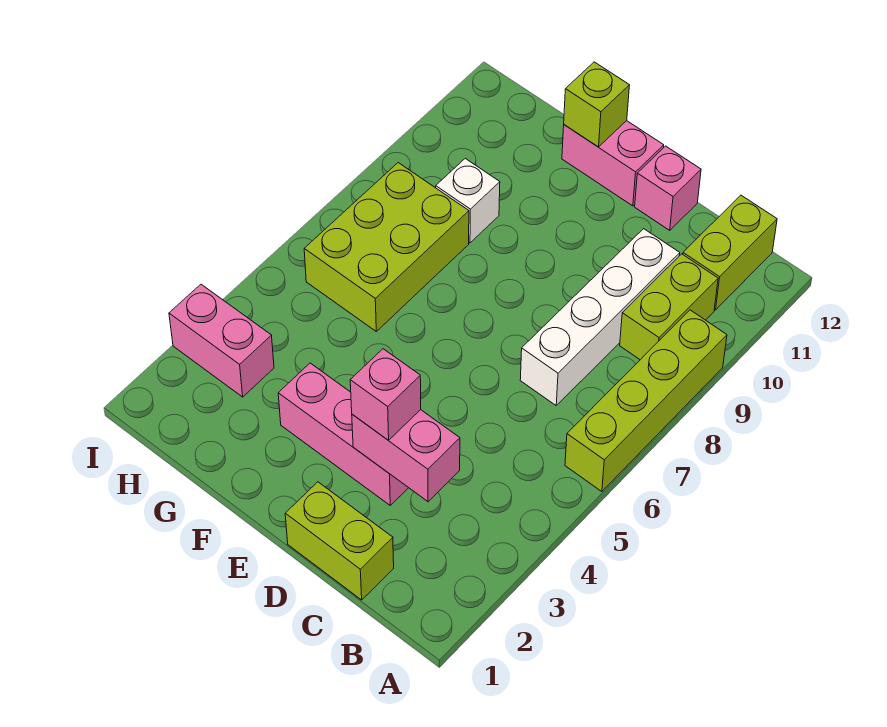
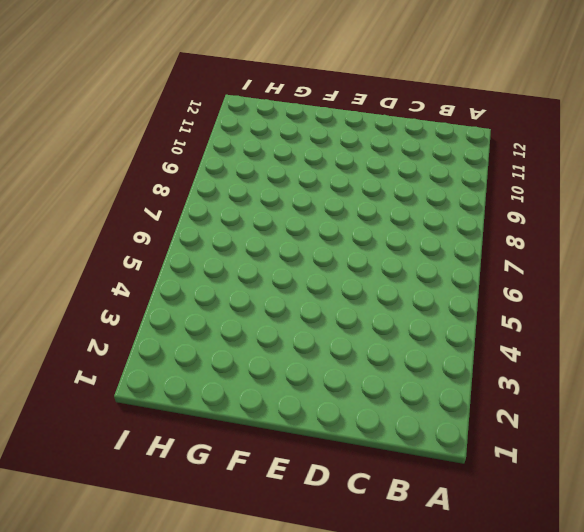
none -> lime brick A6:A9 level 1
none -> lime brick B9:B10 level 1
none -> lime brick B11:B12 level 1

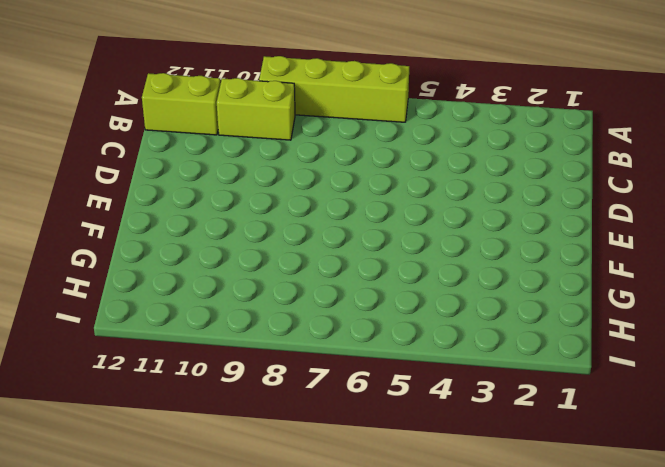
none -> lime brick C1:D1 level 1
none -> white brick C7:C10 level 1
none -> pink brick D3:F3 level 1

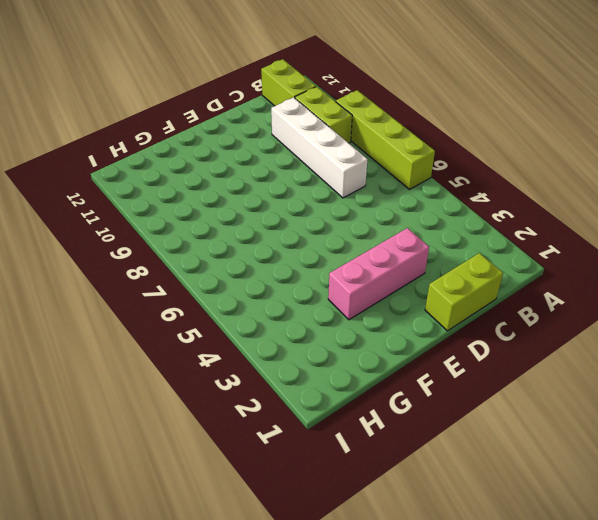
none -> pink brick D12 level 1
none -> pink brick E12:F12 level 1
none -> lime brick G6:H8 level 1

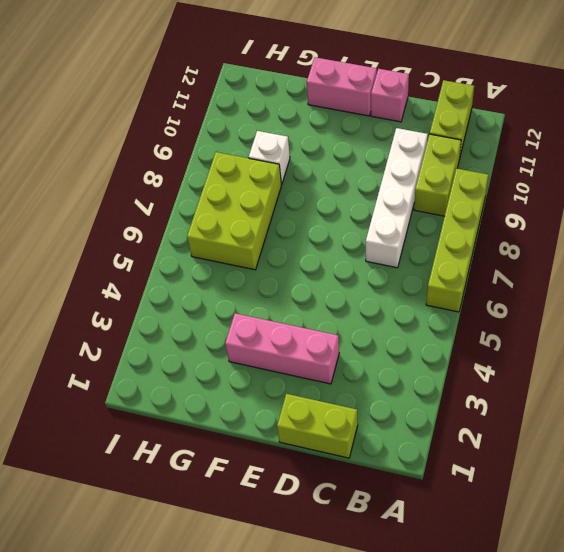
none -> pink brick H3:I3 level 1
none -> pink brick C3:D3 level 2
none -> lime brick F12 level 2

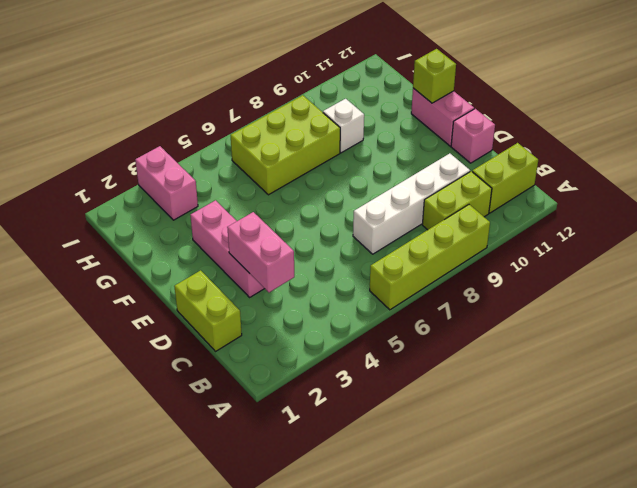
none -> pink brick D3 level 3

